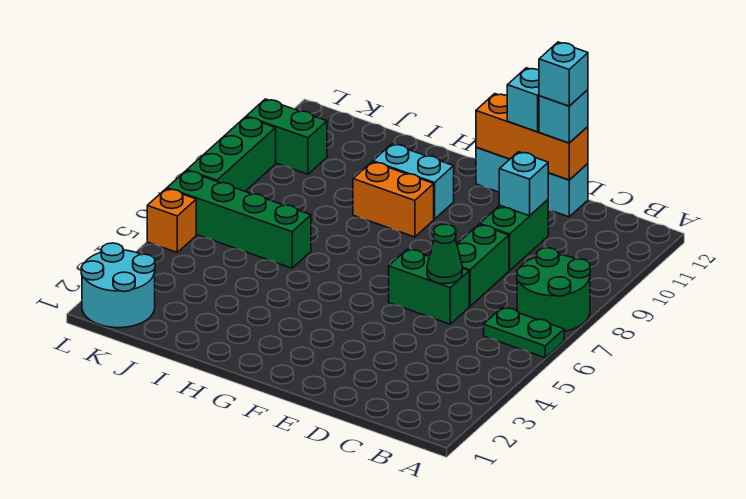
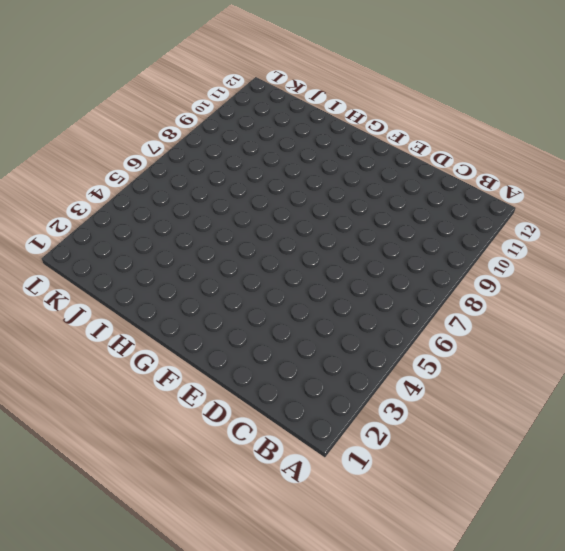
none -> green plate A6:B6 level 1
none -> green round brick A7:B8 level 1
none -> green brick D6:E6 level 1

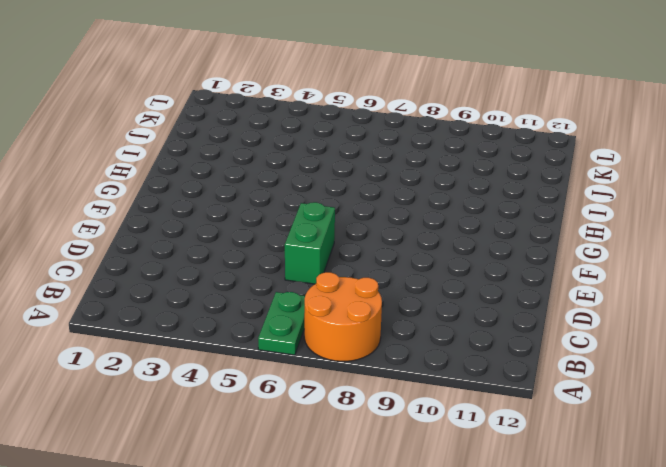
orange round brick A7:B8 level 1 -> green round brick A7:B8 level 1
none -> green brick D7:D8 level 1
none -> green brick D9:D10 level 1
none -> cyan brick D12:F12 level 1

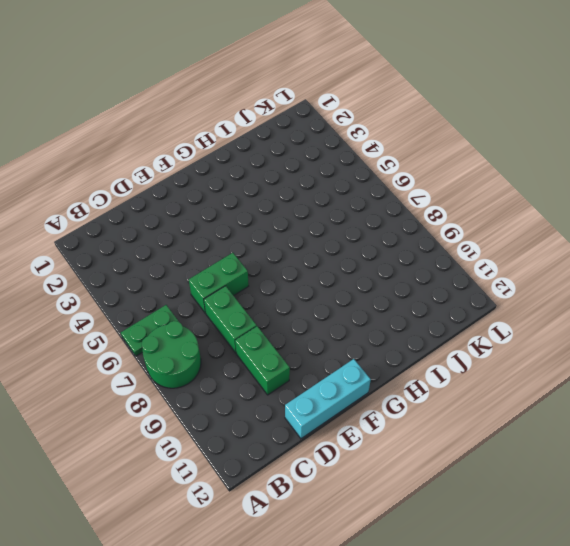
none -> orange brick G9:H9 level 1
none -> cyan brick G10:H10 level 1
none -> green brick I6:L6 level 1

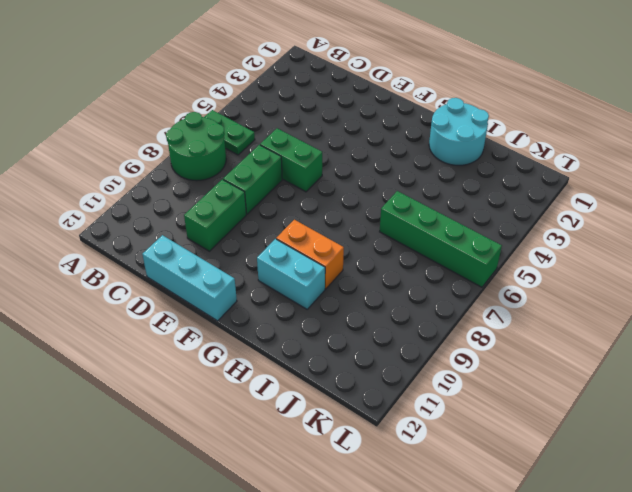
cyan round brick H1:I2 level 1 -> cyan round brick K1:L2 level 1
none -> green brick K10:L10 level 1
none -> orange brick L5 level 1
none -> green brick L7:L9 level 1

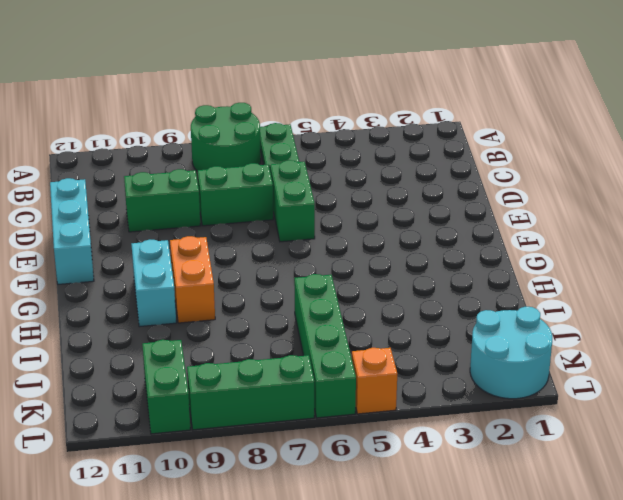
none -> green cone D6 level 2
none -> cyan brick D10 level 2
none -> orange brick D12:F12 level 2

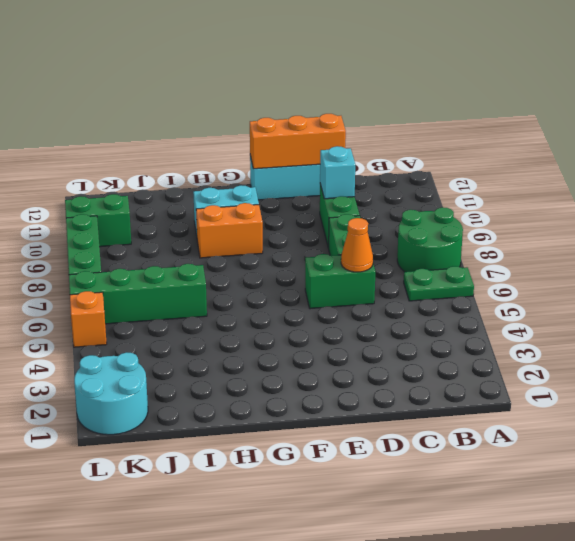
orange cone D6 level 2 -> green cone D6 level 2
none -> cyan brick D12 level 3
none -> cyan brick E12 level 3
none -> cyan brick D12 level 4

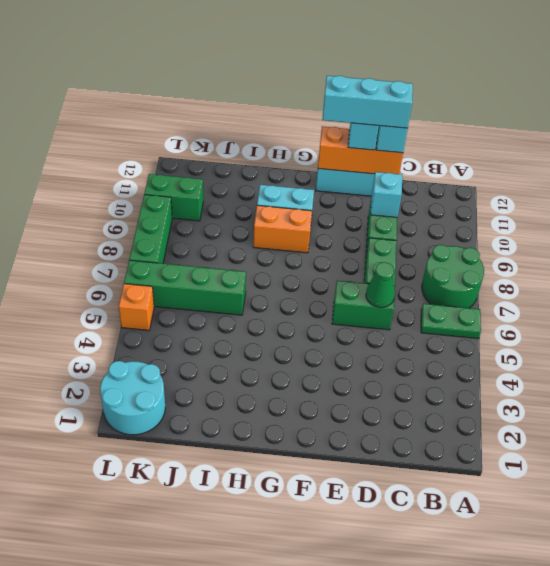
cyan brick D12:F12 level 4 -> cyan brick D12 level 4

